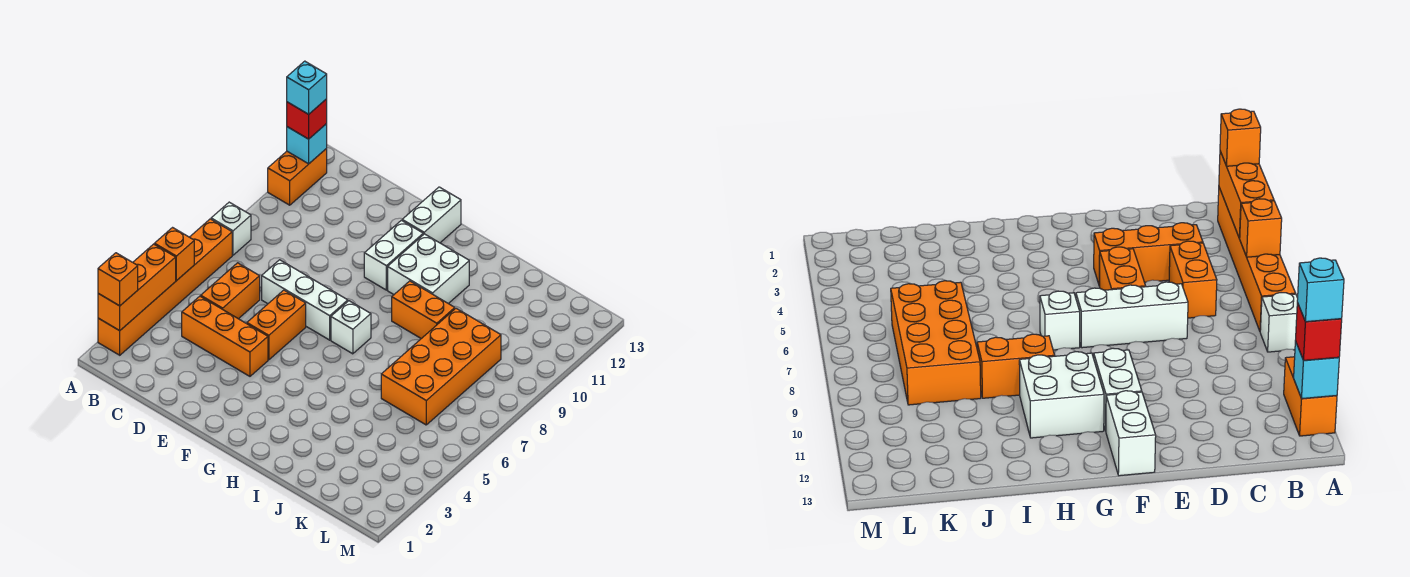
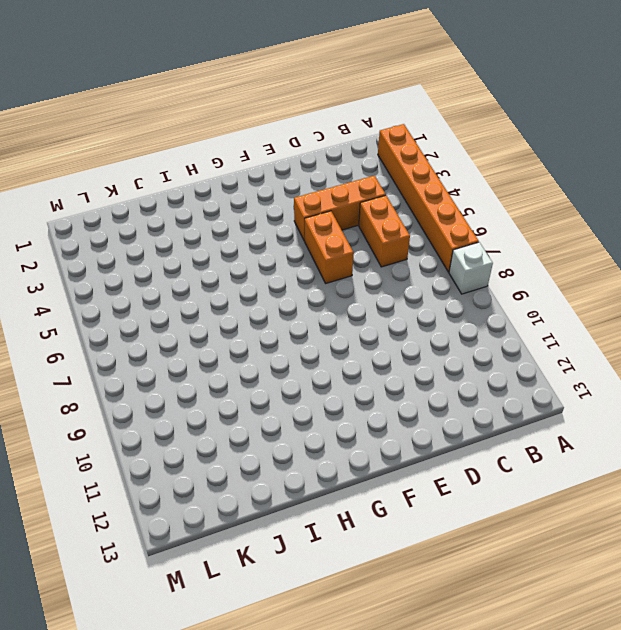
none -> orange brick A11:A12 level 1
none -> white brick D7:F7 level 1
none -> white brick F10:F11 level 1

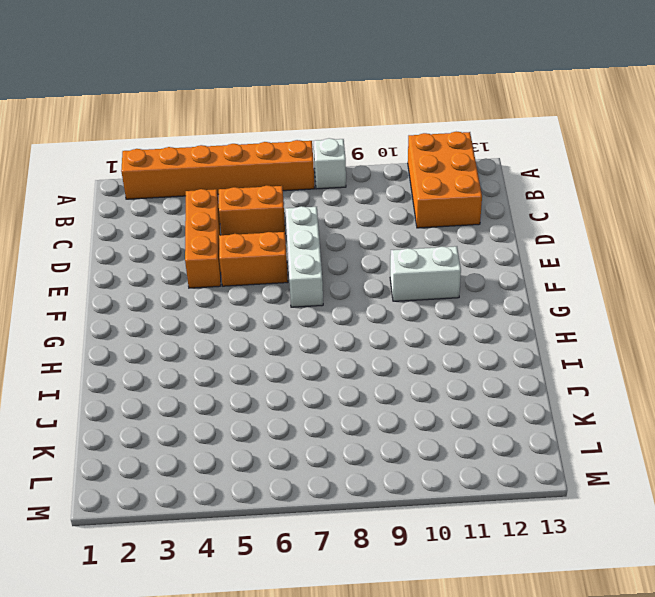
orange brick A11:C12 level 1 -> orange brick A11:A12 level 1
none -> white brick F12:F13 level 1
none -> white brick G7 level 1
none -> white brick G10:H11 level 1

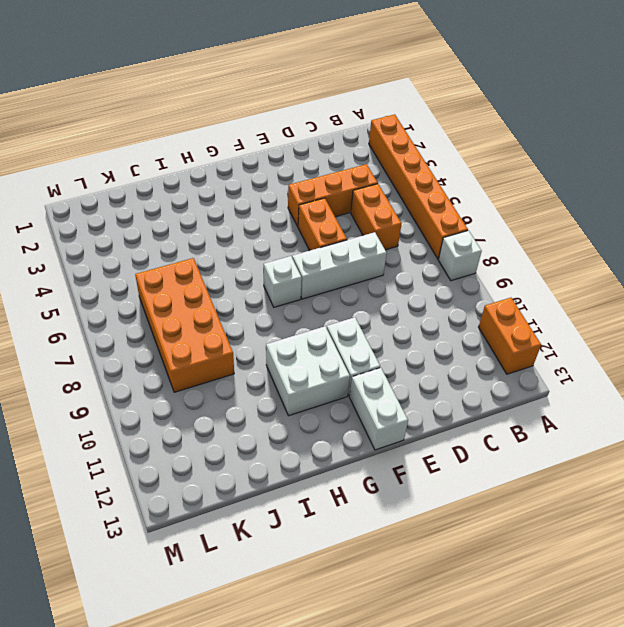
none -> orange brick H9:I9 level 1
none -> orange brick A2:A4 level 2
none -> orange brick A5 level 2

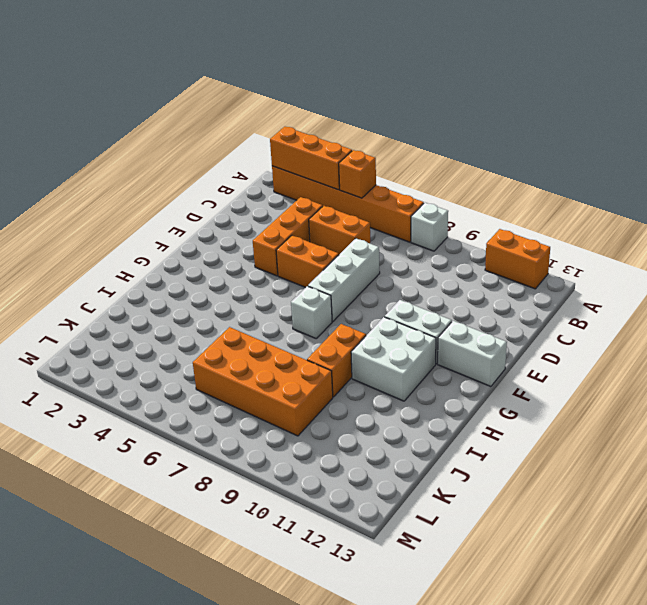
none -> cyan brick A12 level 2
none -> orange brick A2 level 3
none -> red brick A12 level 3

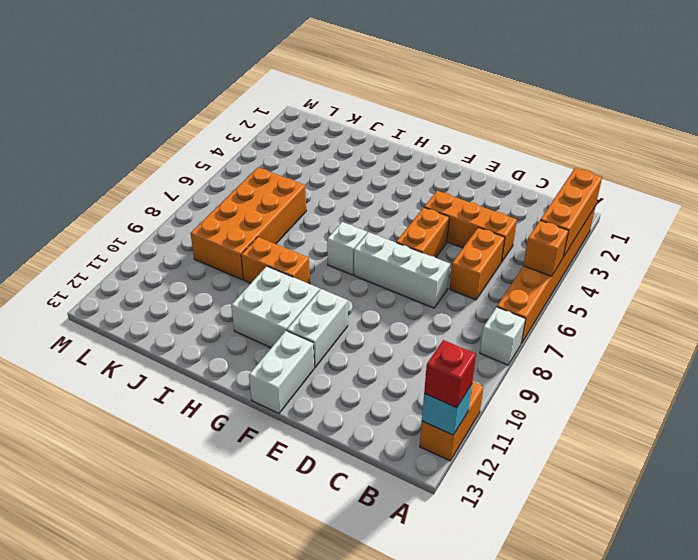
none -> orange brick A2 level 3
none -> cyan brick A12 level 4

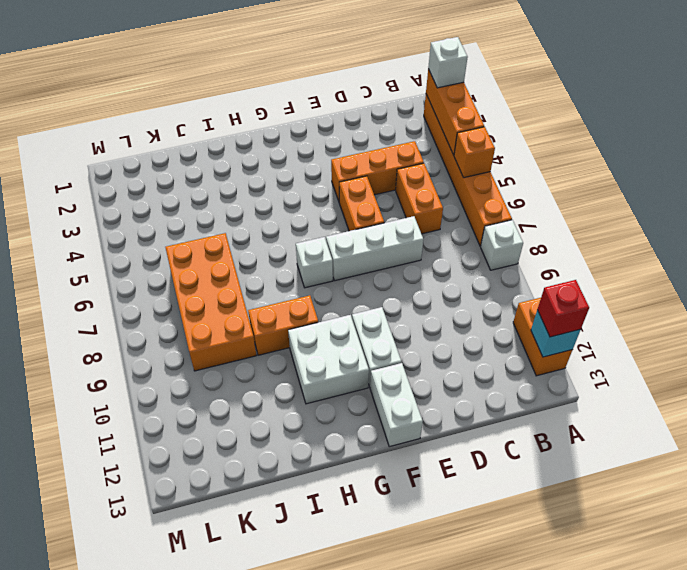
white brick A2 level 3 -> orange brick A2 level 3
none -> cyan brick A12 level 4

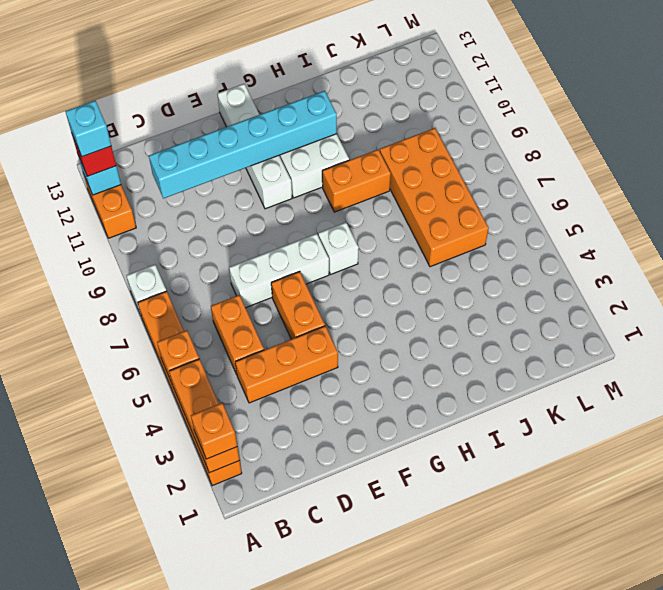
cyan brick C11:H11 level 2 -> none

